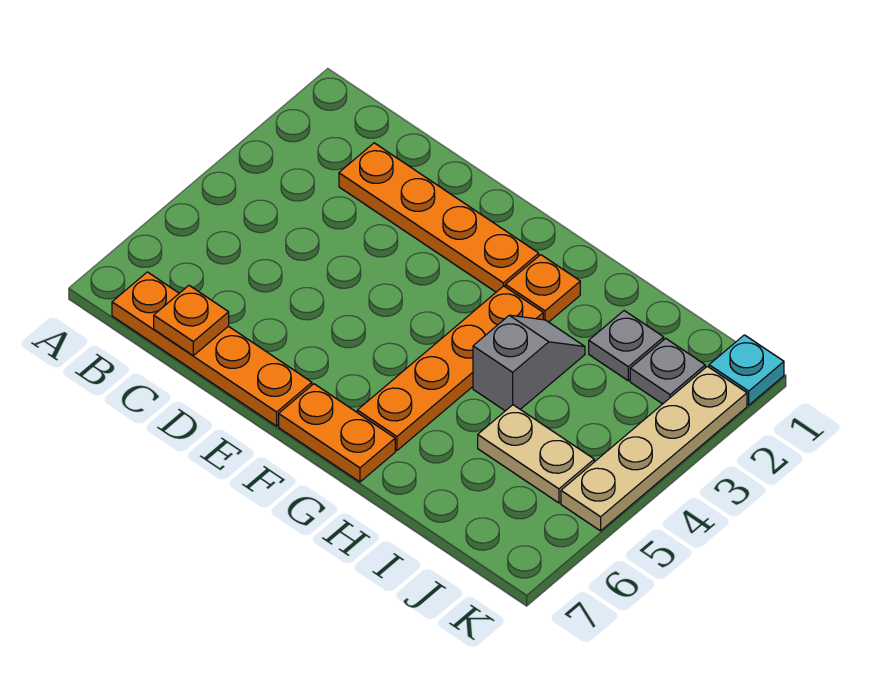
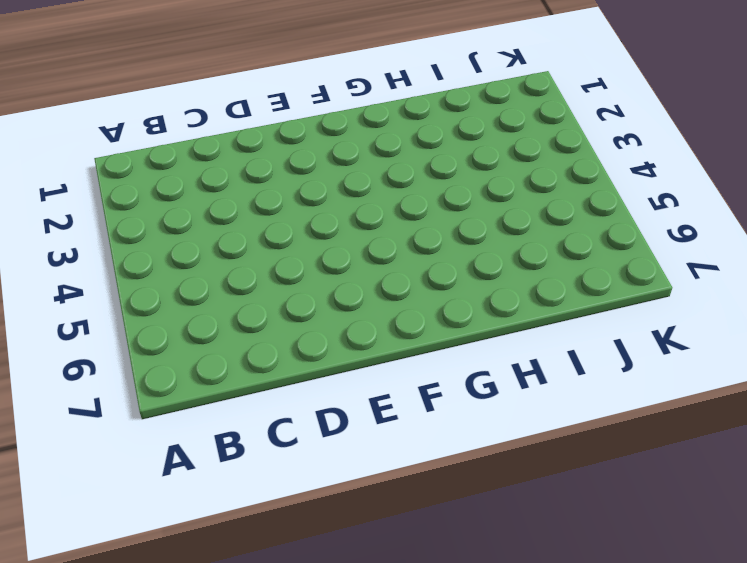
none -> orange plate B7:E7 level 1
none -> orange plate C2:F2 level 1
none -> orange plate F7:G7 level 1

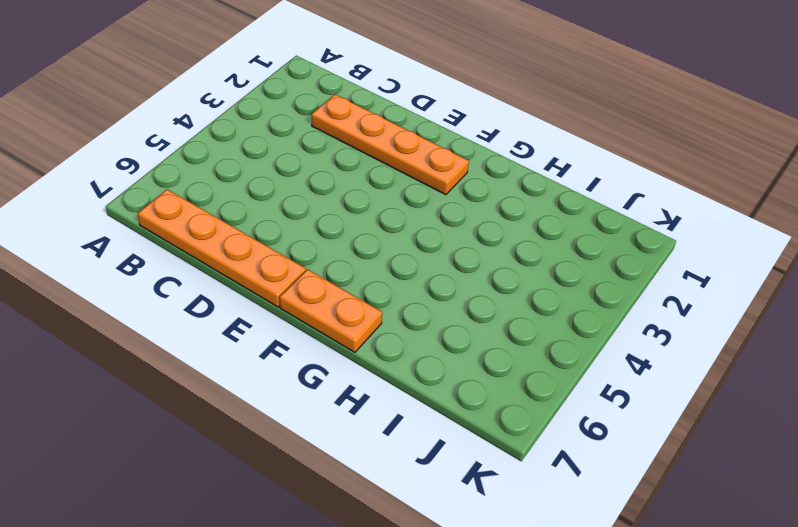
none -> orange plate G2 level 1
none -> orange plate G3:G6 level 1
none -> grey slope H3:H4 level 1 top 4

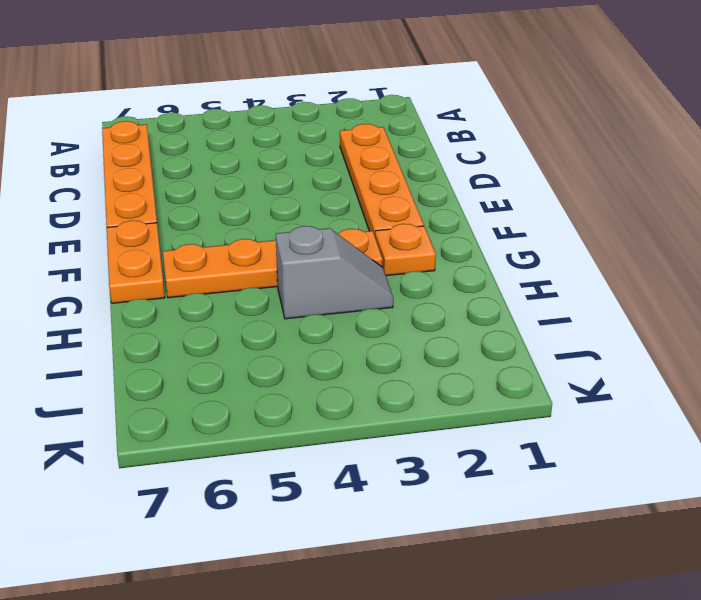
none -> grey plate I2 level 1
none -> tan plate I5:J5 level 1
none -> grey plate J2 level 1

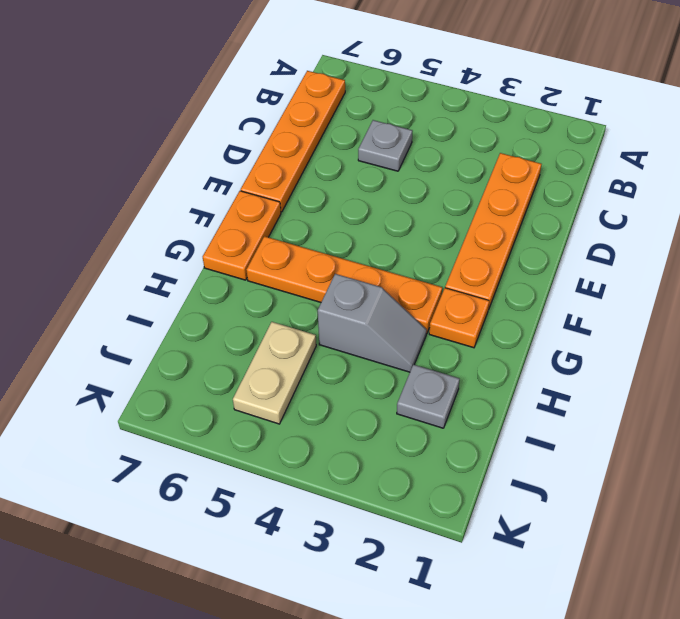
grey plate C5 level 1 -> grey plate J2 level 1
none -> cyan plate K1 level 1
none -> tan plate K2:K5 level 1
none -> orange plate C7 level 2

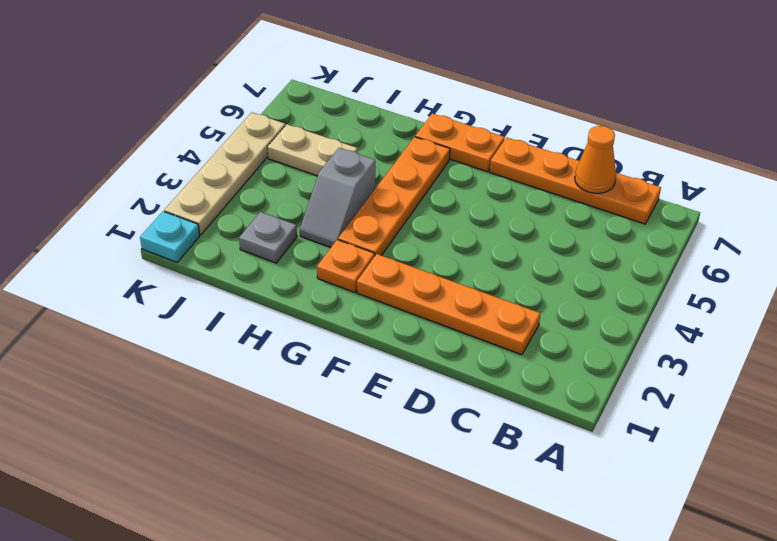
orange cone C7 level 2 -> orange plate C7 level 2
none -> grey plate J2 level 1

